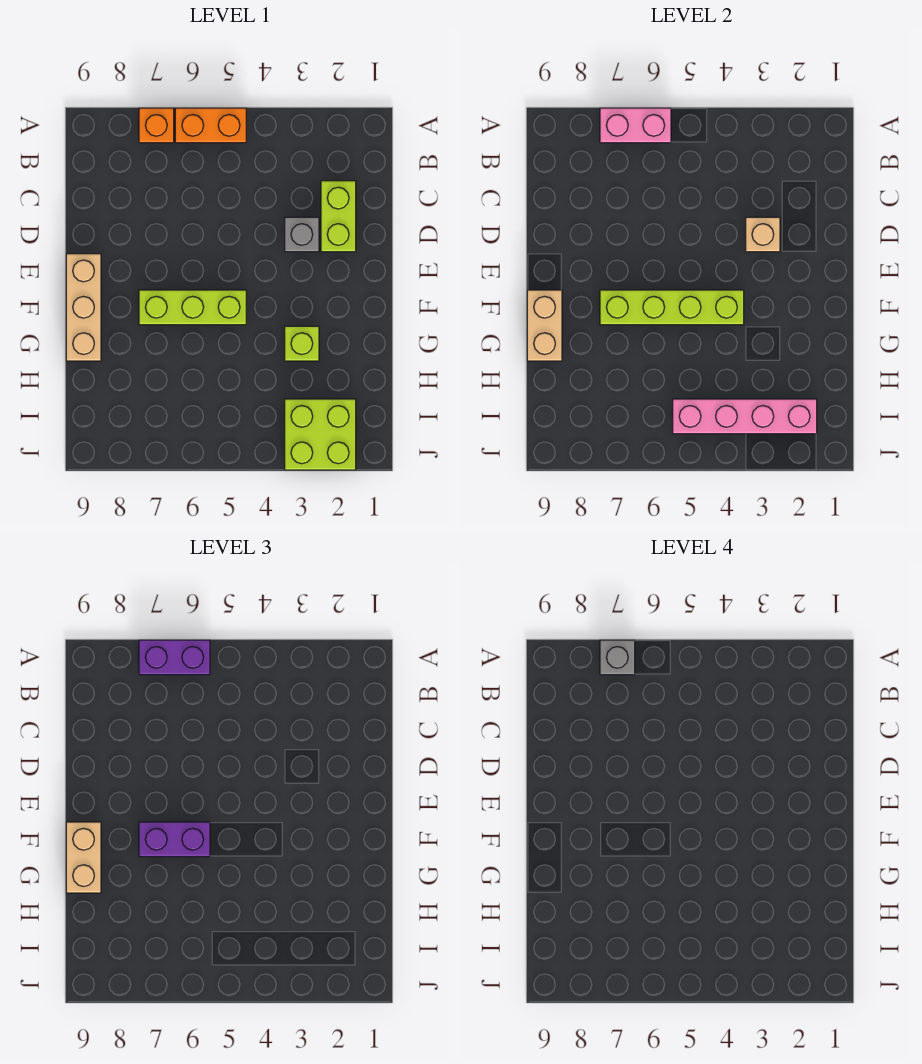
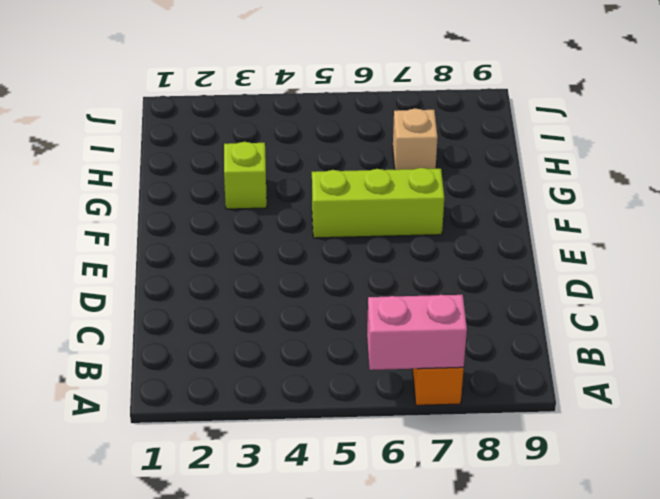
tan brick H7 level 1 -> tan brick D3 level 2
none -> orange brick A5:A6 level 1
none -> lime brick C2:D2 level 1
none -> grey brick D3 level 1

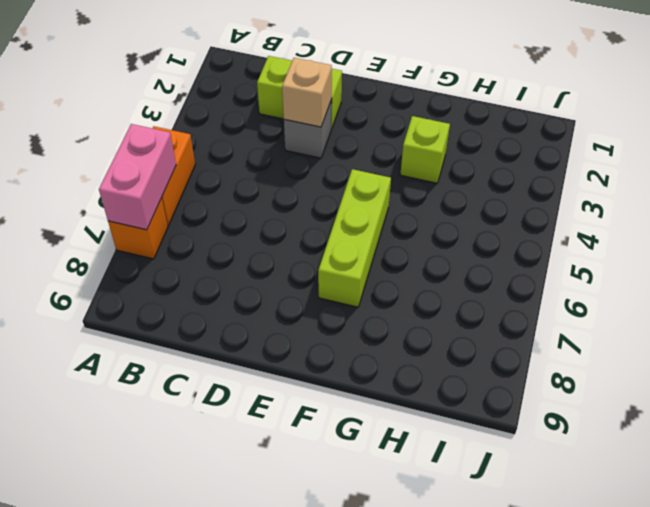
none -> tan brick E9:G9 level 1
none -> lime brick I2:J3 level 1
none -> lime brick F4:F7 level 2

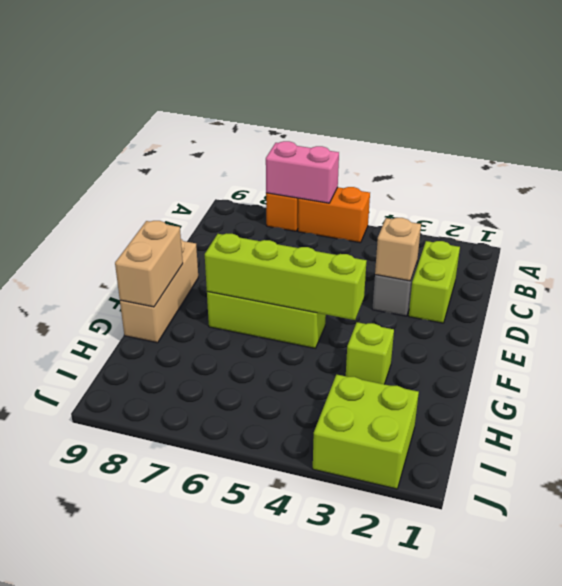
none -> pink brick I2:I5 level 2
none -> purple brick A6:A7 level 3
none -> purple brick F6:F7 level 3

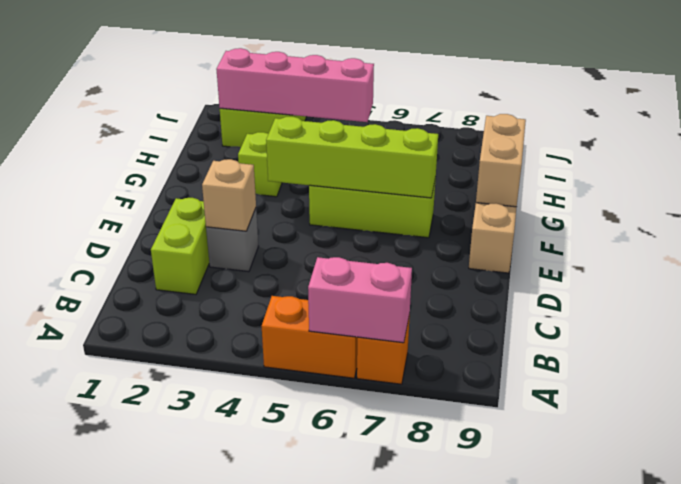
none -> purple brick A6:A7 level 3
none -> purple brick F6:F7 level 3
none -> tan brick F9:G9 level 3

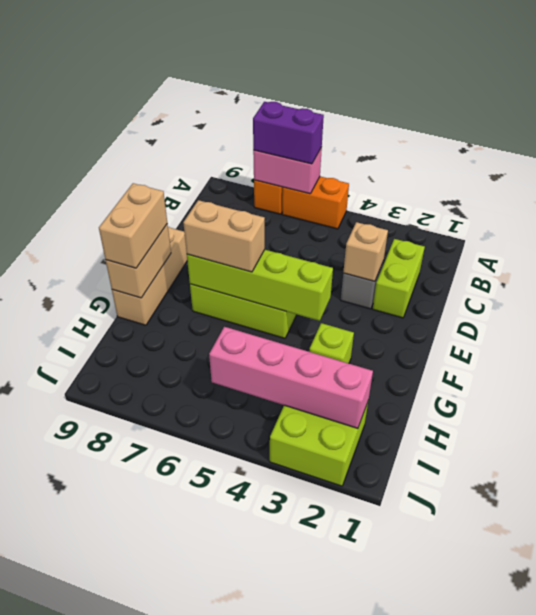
tan brick F6:F7 level 3 -> purple brick F6:F7 level 3
none -> grey brick A7 level 4

